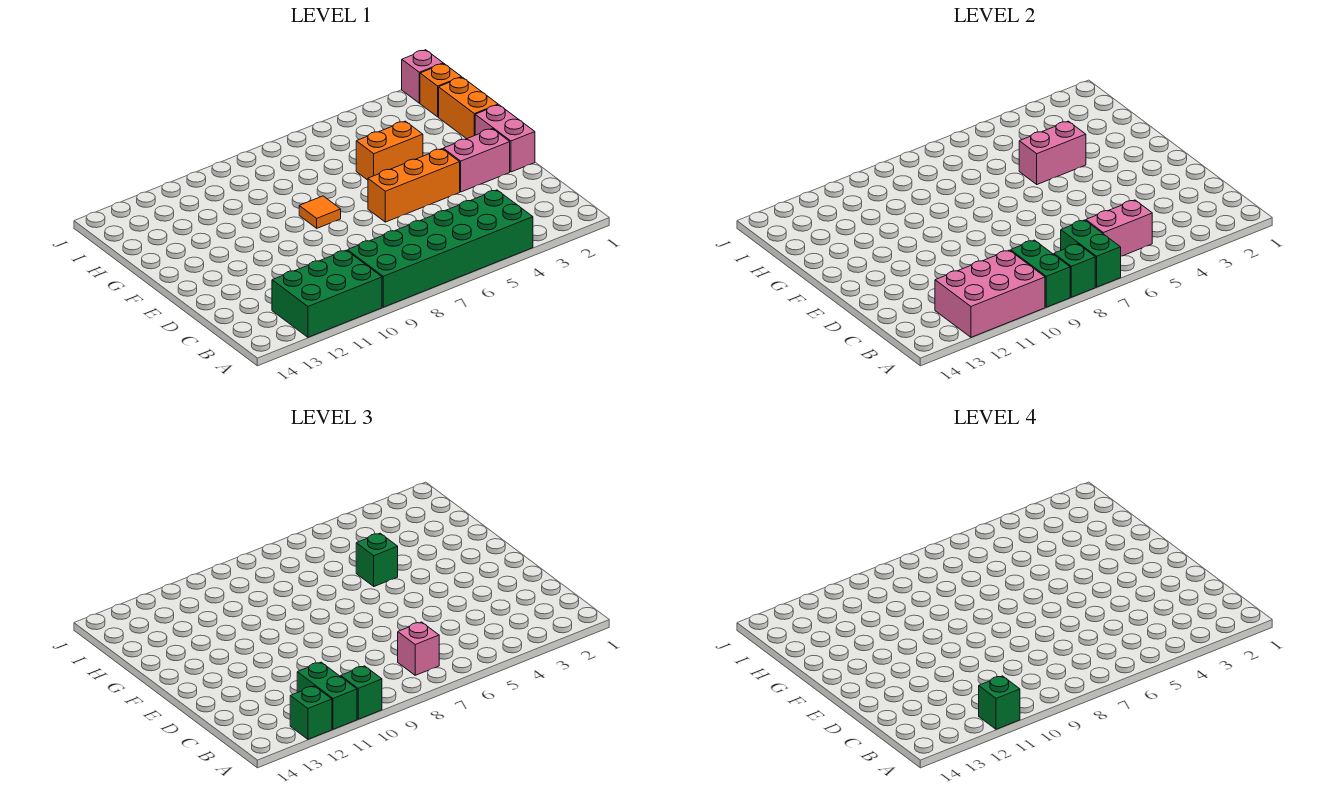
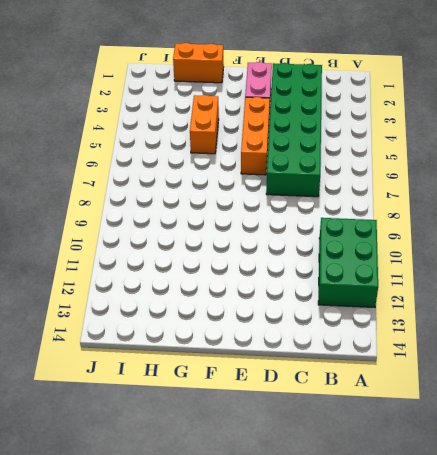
green brick C2:D7 level 1 -> green brick A4:B9 level 1
none -> pink brick E1:F1 level 1
none -> orange tile F8 level 1
none -> orange brick I1 level 1

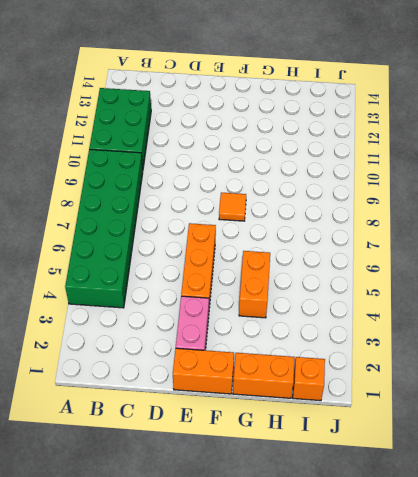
orange brick E1:F1 level 1 -> pink brick E1:F1 level 1
none -> pink brick J1 level 1
none -> green brick A7:B7 level 2
none -> green brick A8 level 2

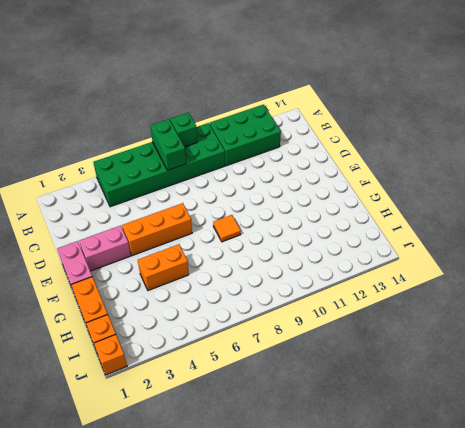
orange brick J1 level 1 -> pink brick J1 level 1
none -> green brick A9:B9 level 2
none -> pink brick A10:B12 level 2
none -> pink brick B5:B6 level 2

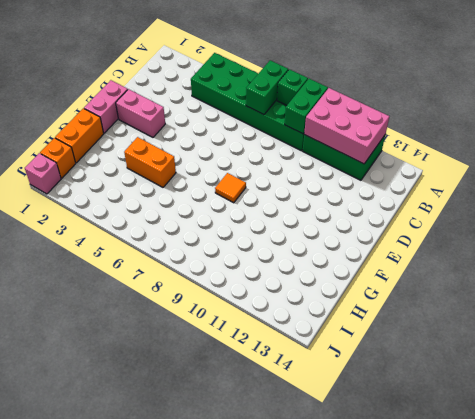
none -> orange brick E4:E6 level 1
none -> pink brick B5:B6 level 2
none -> pink brick G4:G5 level 2

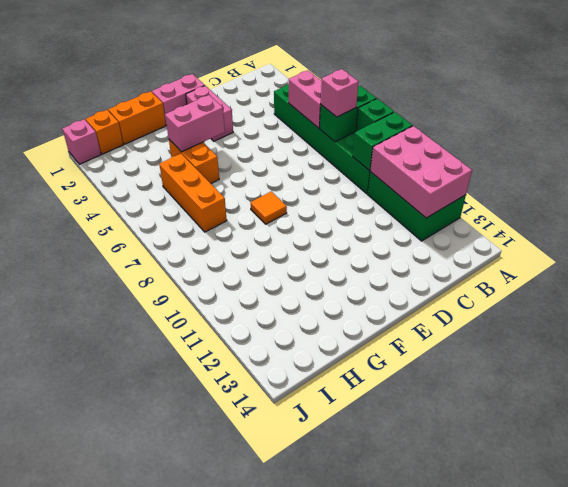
pink brick F4:G4 level 2 -> pink brick G4:G5 level 2
orange brick H5:H7 level 1 -> orange brick E4:E6 level 1
none -> green brick A10 level 3
none -> green brick A11:B11 level 3
none -> green brick A12 level 3

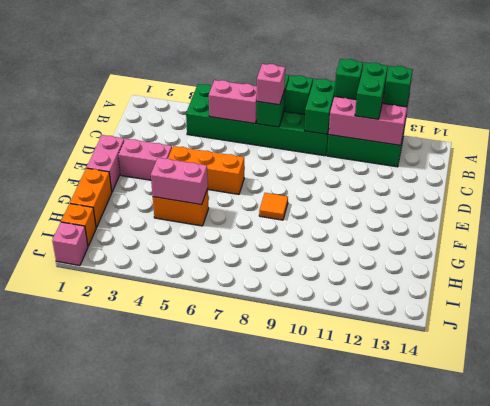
none -> green brick G5 level 3
none -> green brick A11 level 4

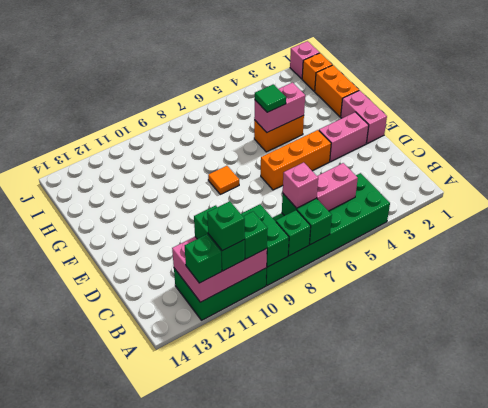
green tile G5 level 3 -> green brick G5 level 3

